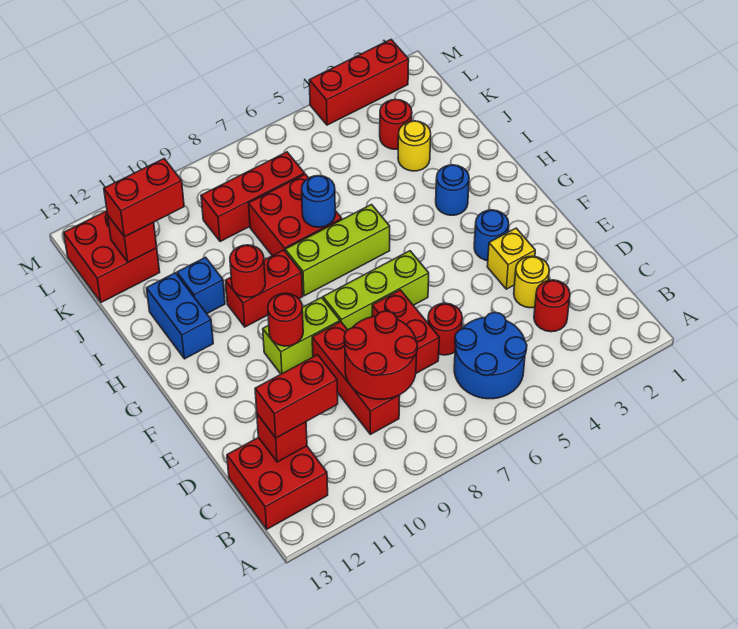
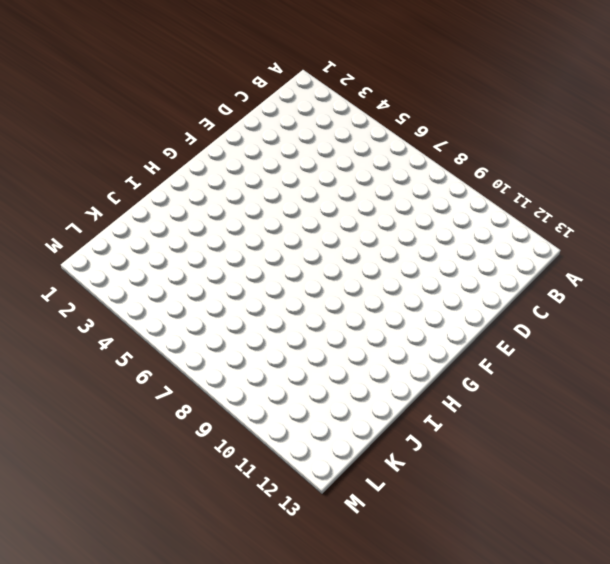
none -> blue round brick B5:C6 level 1
none -> red brick B12:C13 level 1
none -> red round brick C3 level 1
none -> red brick C9:E9 level 1

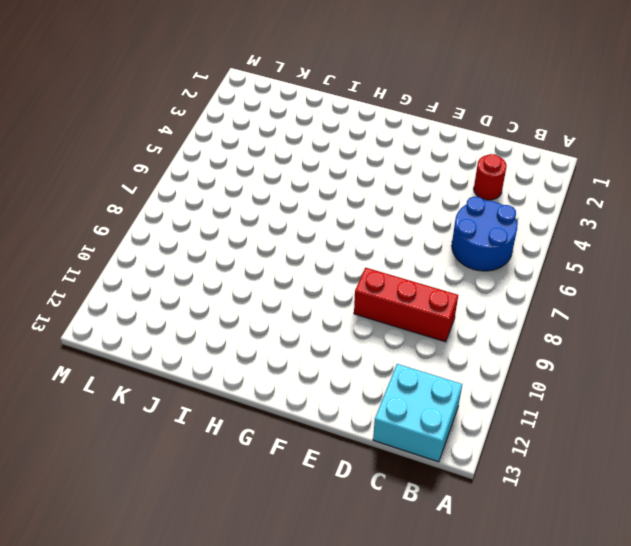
cyan brick B12:C13 level 1 -> red brick B12:C13 level 1
none -> yellow round brick D3 level 1
none -> red round brick D6 level 1
none -> red brick D7:E7 level 1
none -> yellow brick E3 level 1

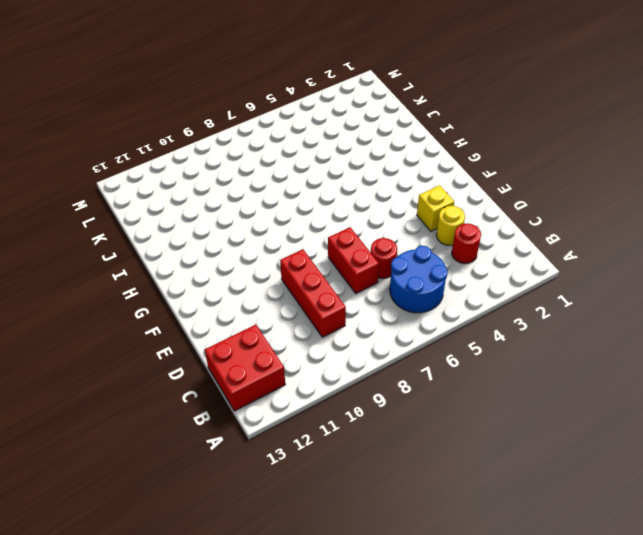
none -> blue round brick F3 level 1
none -> lime brick F6:F8 level 1
none -> lime brick F9:F10 level 1
none -> blue round brick H3 level 1

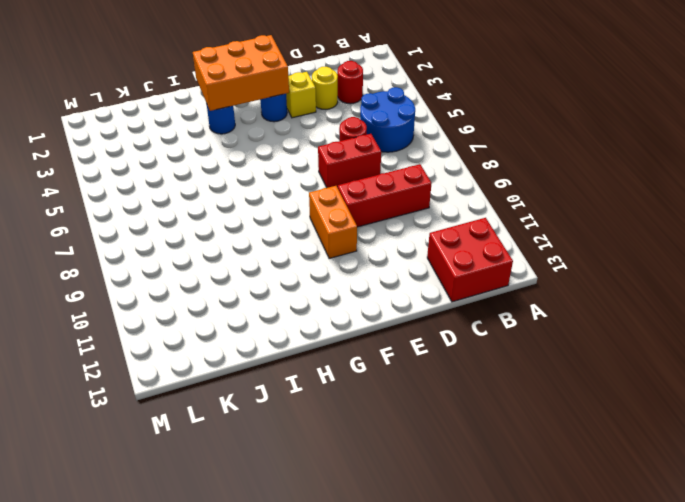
orange brick F2:H3 level 2 -> none
orange brick F9:F10 level 1 -> lime brick F9:F10 level 1
none -> lime brick F6:F8 level 1
none -> lime brick H6:H8 level 1
none -> red brick H9:H10 level 1
none -> blue brick H12:I12 level 1

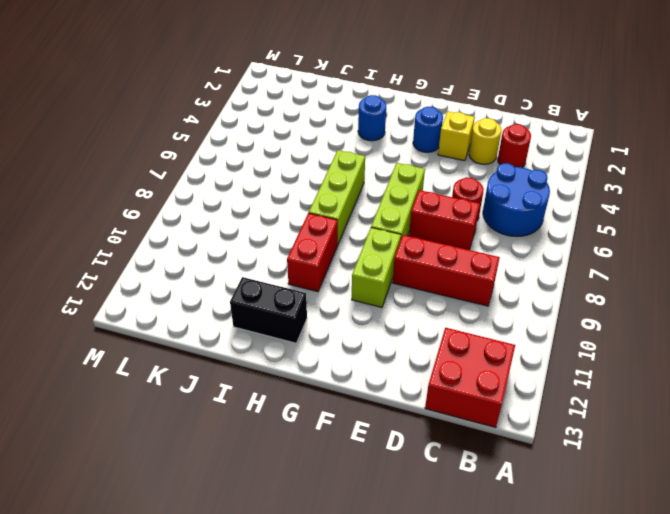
black brick H12:I12 level 1 -> blue brick H12:I12 level 1
none -> red brick I7:J8 level 1
none -> blue brick I11 level 1
none -> yellow round brick J3 level 1
none -> red round brick K3 level 1

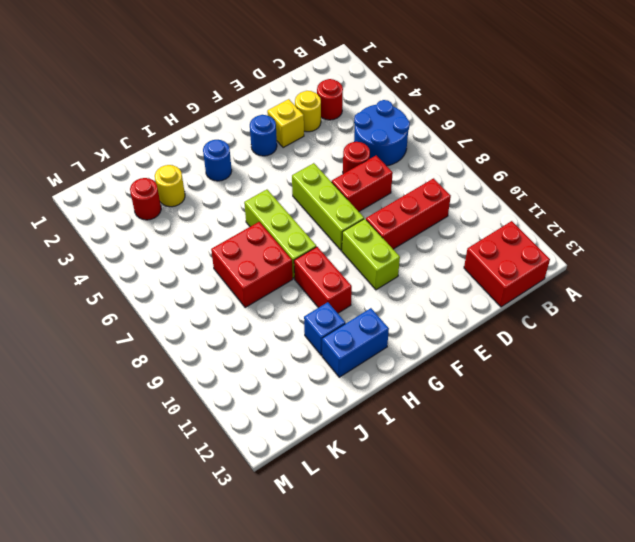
none -> red brick K7:K9 level 1
none -> red brick K12:L13 level 1
none -> red brick M2:M4 level 1
none -> red round brick C8:D9 level 2

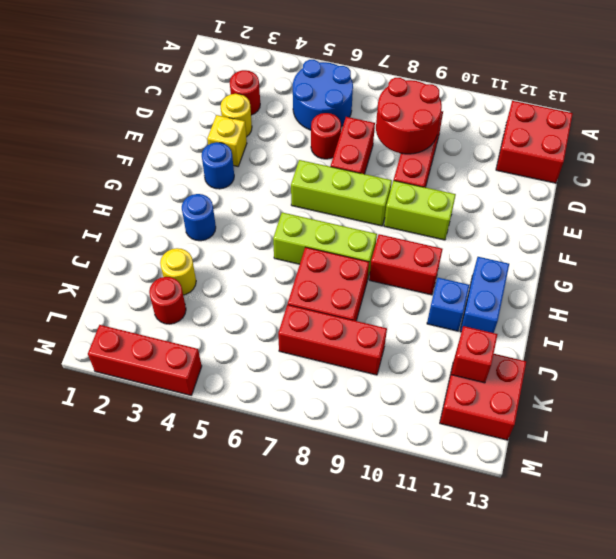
none -> red brick C12 level 2
none -> red round brick F10 level 2
none -> red round brick H10 level 2
none -> blue round brick I7 level 2

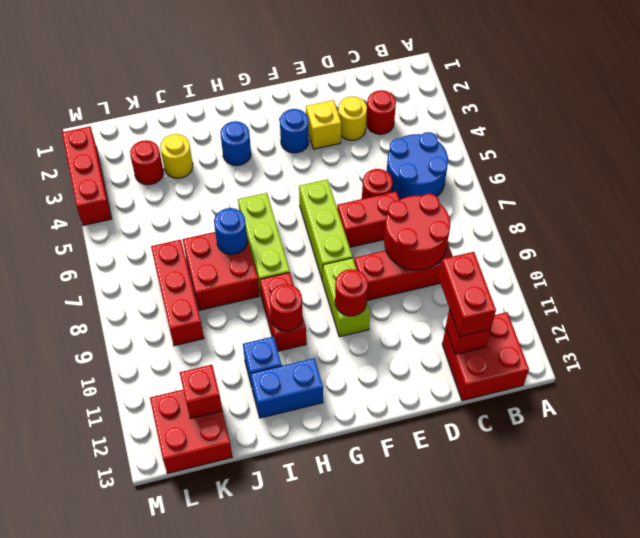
none -> red brick K11:K12 level 3

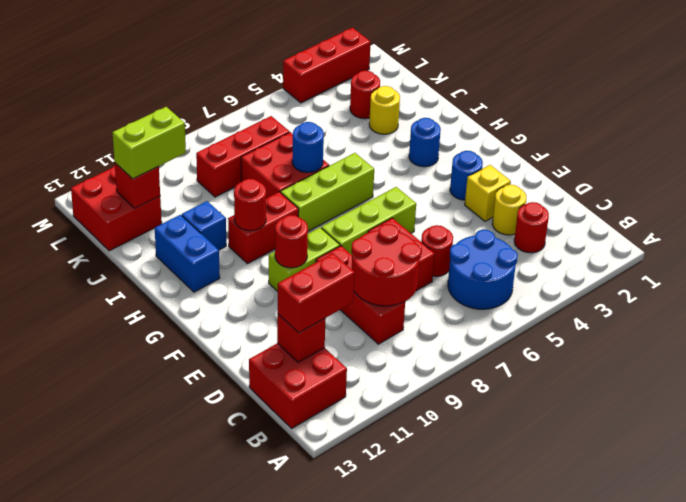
lime brick K11:K12 level 3 -> red brick K11:K12 level 3

